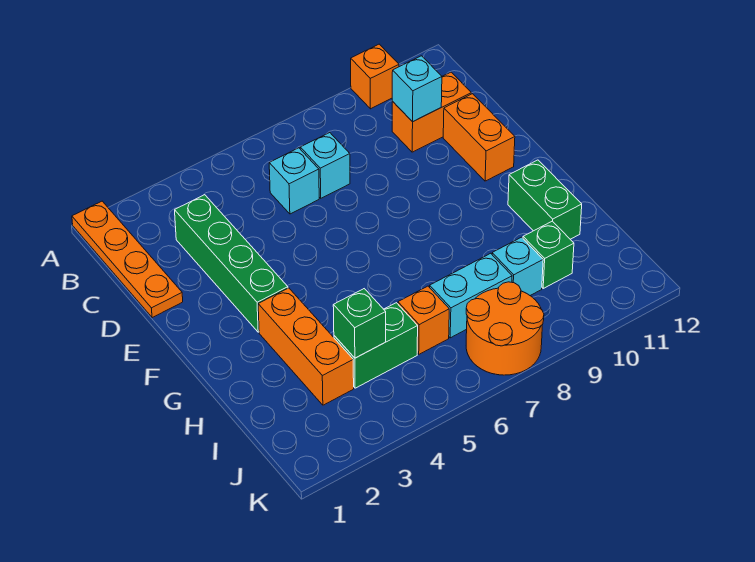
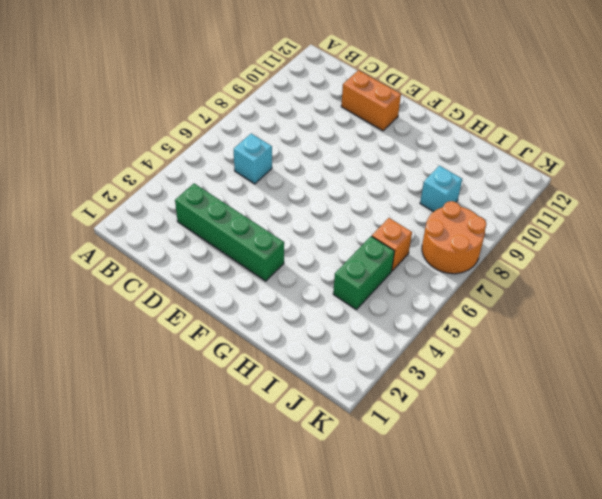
none -> orange plate A1:D1 level 1
none -> orange brick A10 level 1
none -> cyan brick C7 level 1

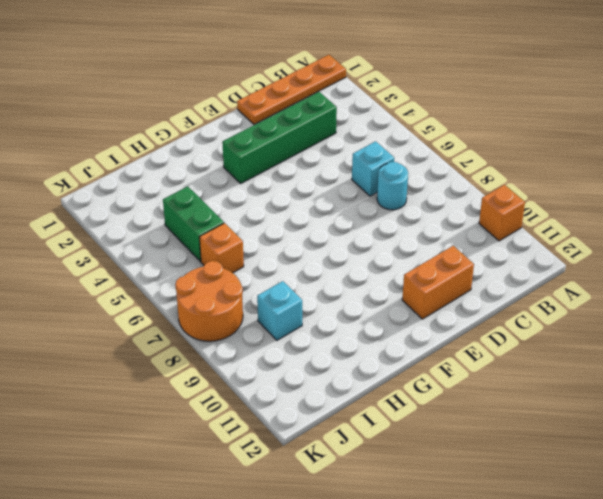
cyan round brick C7 level 1 -> cyan brick C7 level 1
none -> orange brick C10:C11 level 1
none -> orange brick G3:I3 level 1
none -> green brick G11:H11 level 1

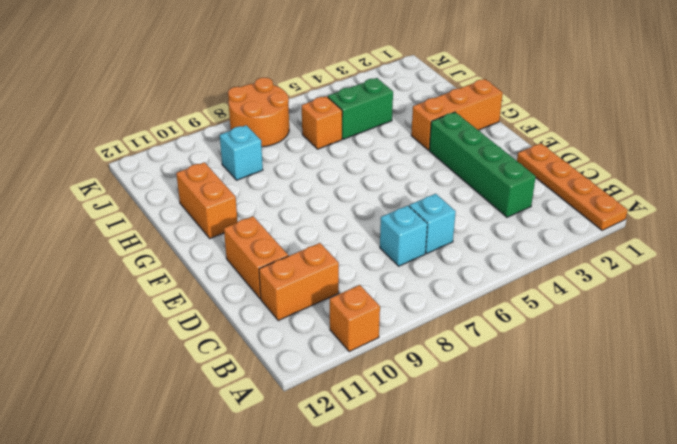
orange brick G1:G3 level 1 -> orange brick G3:I3 level 1
orange brick G11:H11 level 1 -> green brick G11:H11 level 1
none -> cyan brick I7:I8 level 1
none -> green brick I10 level 1
none -> cyan brick C10 level 2

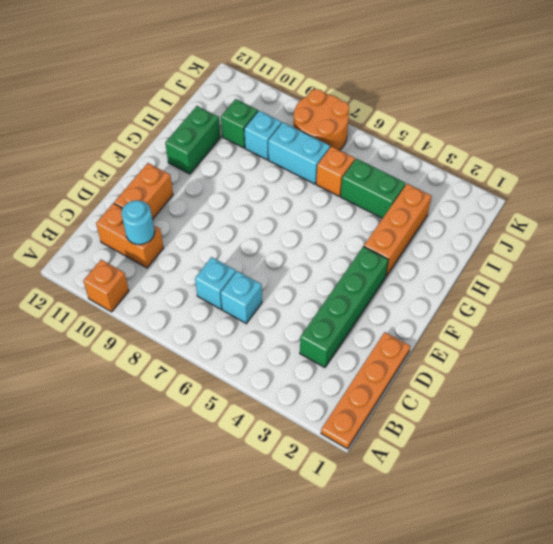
cyan round brick C10 level 2 -> cyan brick C10 level 2
none -> green brick I4 level 2

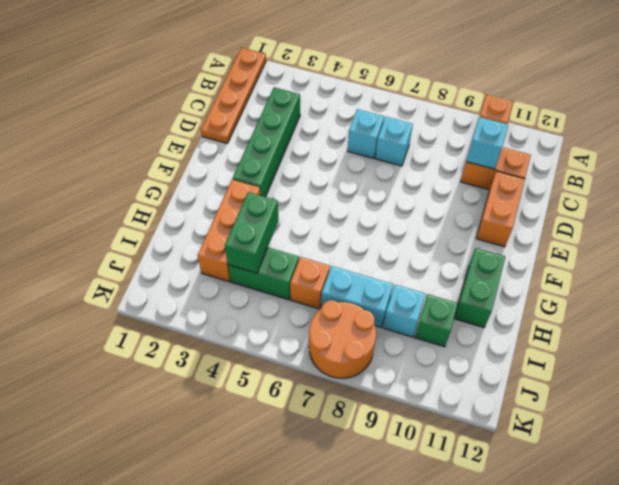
green brick H4:I4 level 2 -> green brick I4 level 2

